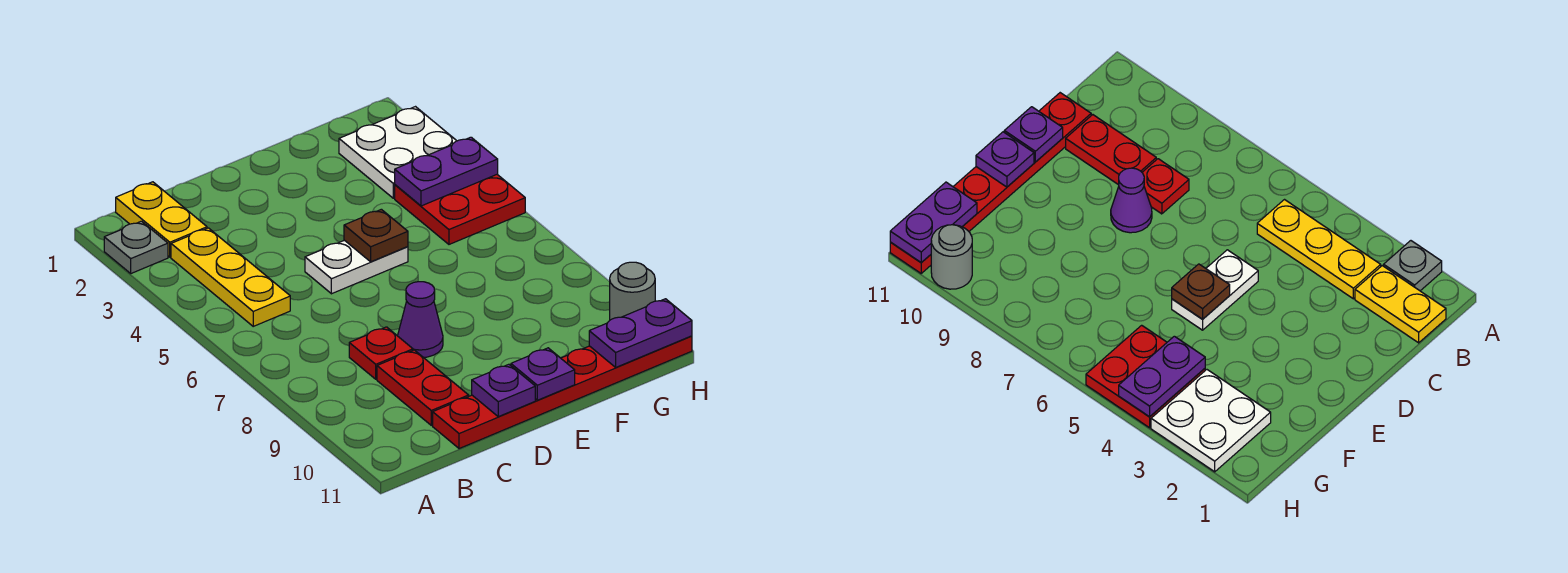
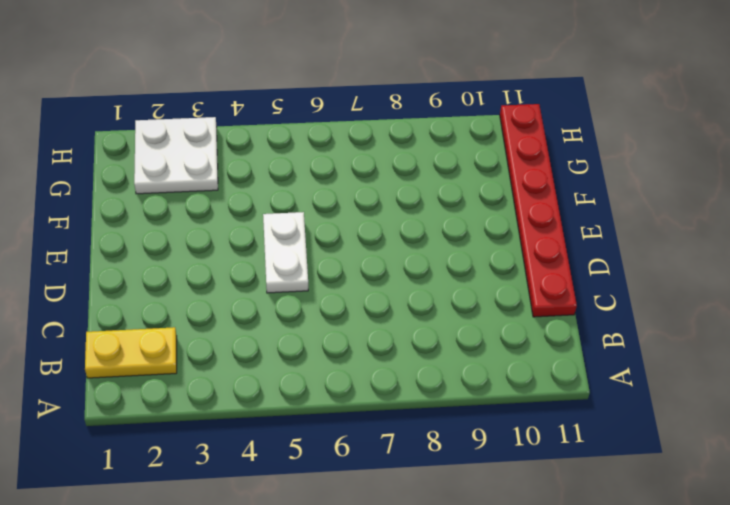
none -> grey plate A2 level 1
none -> yellow plate B3:B5 level 1
none -> red plate C8 level 1

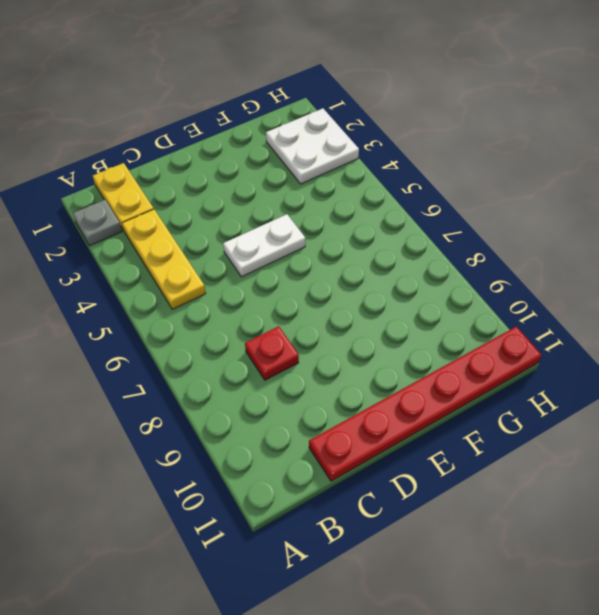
none -> red plate C9:C10 level 1
none -> purple cone D8 level 1
none -> red plate G4:H5 level 1

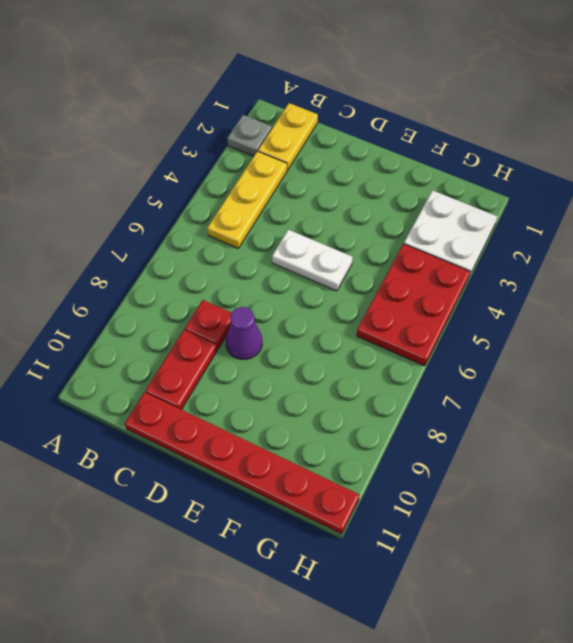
red plate G4:H6 level 1 -> red plate G4:H5 level 1
none -> grey round brick H10 level 1
none -> purple plate D11 level 2
none -> brown plate E5 level 2

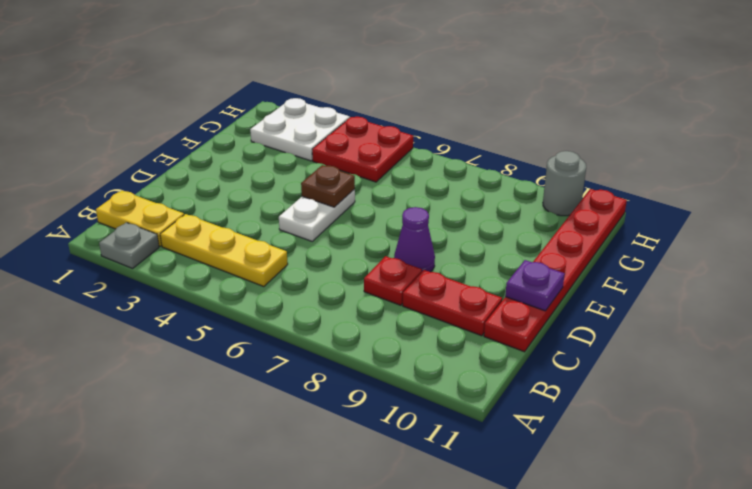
none -> purple plate E11 level 2
none -> purple plate G4:H4 level 2
none -> purple plate G11:H11 level 2

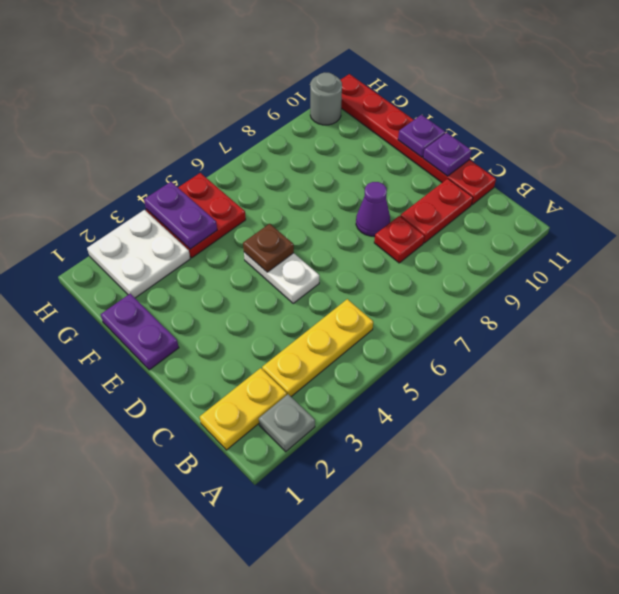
purple plate E1:F1 level 1 -> purple plate G11:H11 level 2

